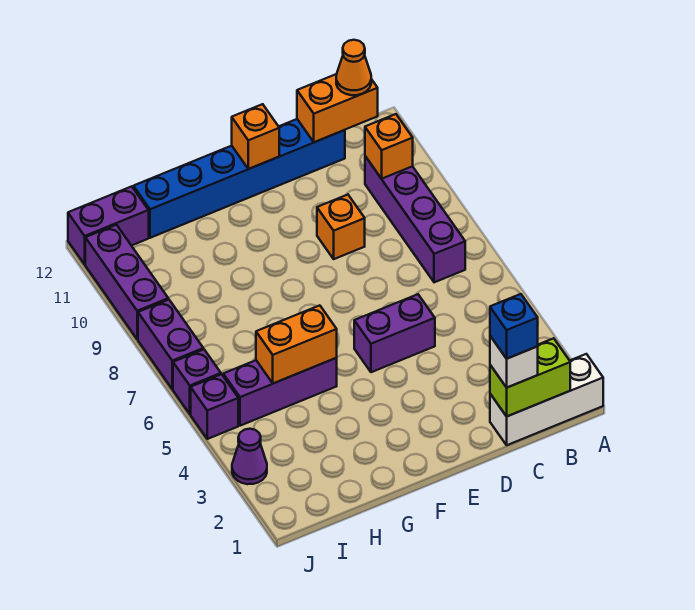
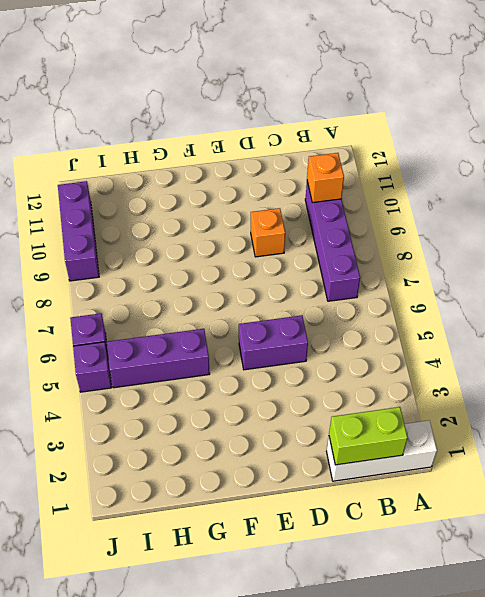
none -> blue brick C12:H12 level 1
none -> purple brick I12:J12 level 1
none -> purple cone J3 level 1

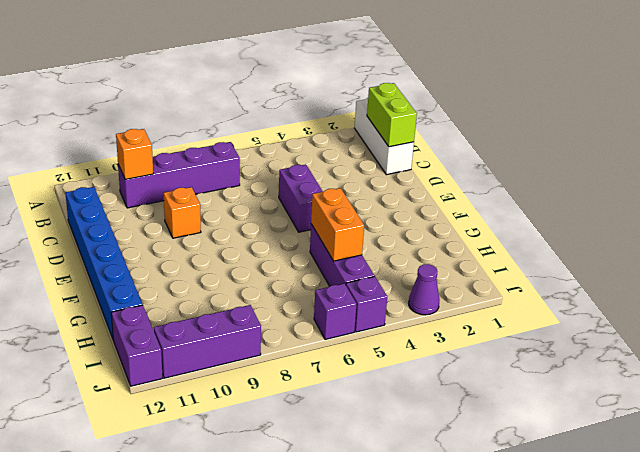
none -> purple brick J7:J8 level 1
none -> orange brick B12:C12 level 2
none -> orange brick E12 level 2

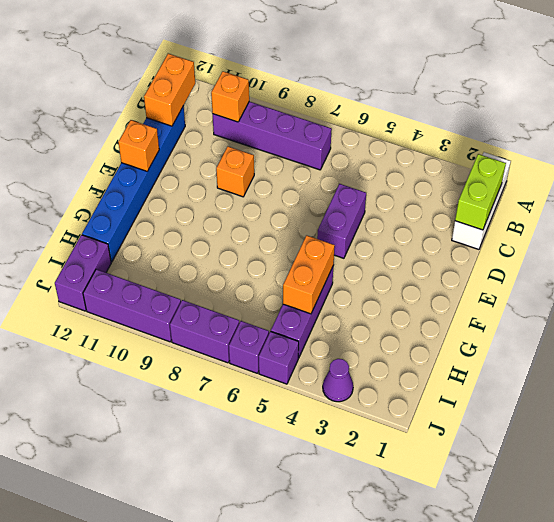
none -> orange cone B12 level 3
none -> white brick C1 level 3
none -> blue brick C1 level 4

